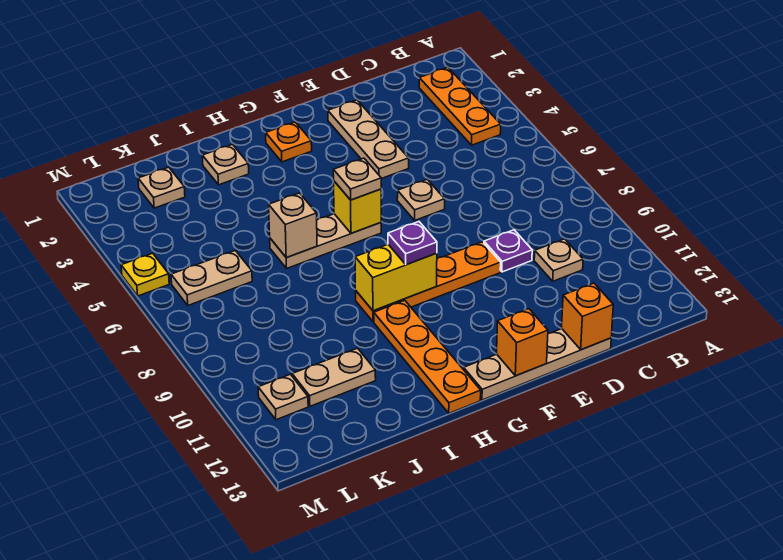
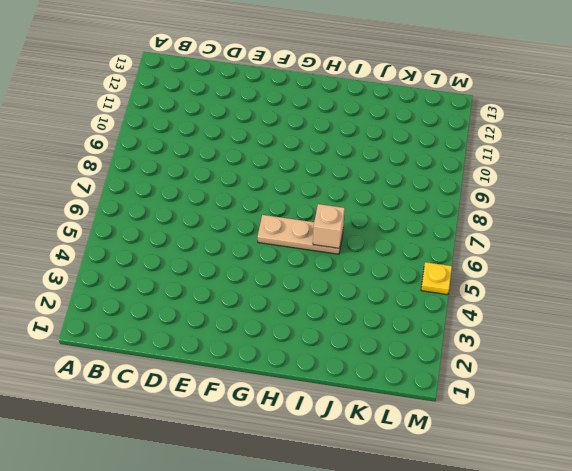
none -> orange plate B2:B4 level 1
none -> tan plate C10 level 1
none -> purple plate D9 level 1

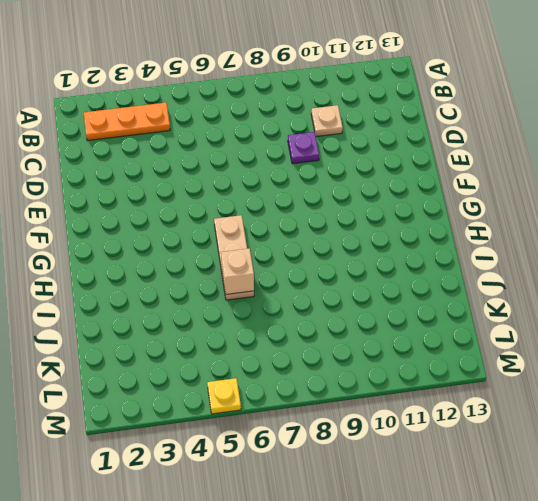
none -> tan plate D13:G13 level 1
none -> tan plate E2:E4 level 1
none -> tan plate E6 level 1

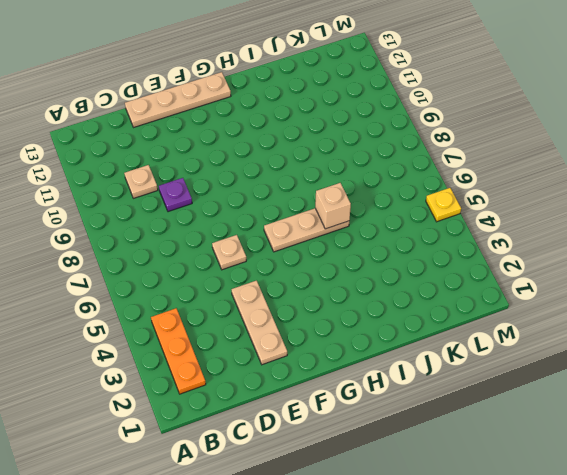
none -> orange plate E9:H9 level 1
none -> orange plate G2 level 1
none -> orange plate H10:H13 level 1

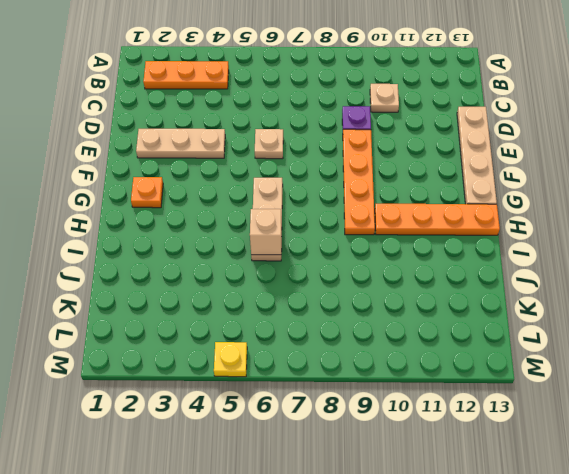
none -> tan plate I2 level 1
none -> tan plate J11:K11 level 1
none -> tan plate K2 level 1

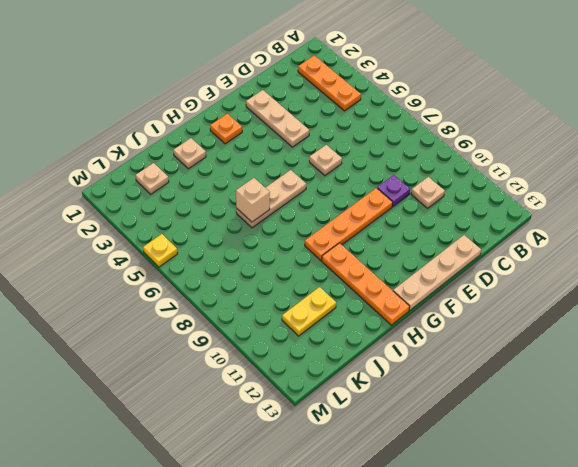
yellow plate J11:K11 level 1 -> tan plate J11:K11 level 1
none -> tan plate K6:L6 level 1
none -> tan plate L11 level 1
none -> orange brick D13 level 2

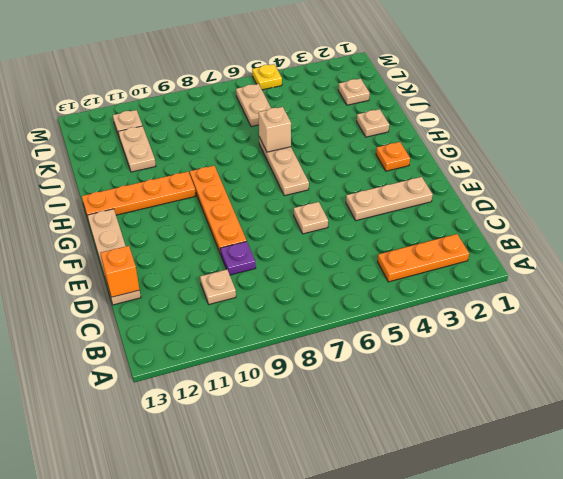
none -> orange brick F13 level 2
none -> yellow brick G6 level 2
none -> yellow brick G9:H9 level 2

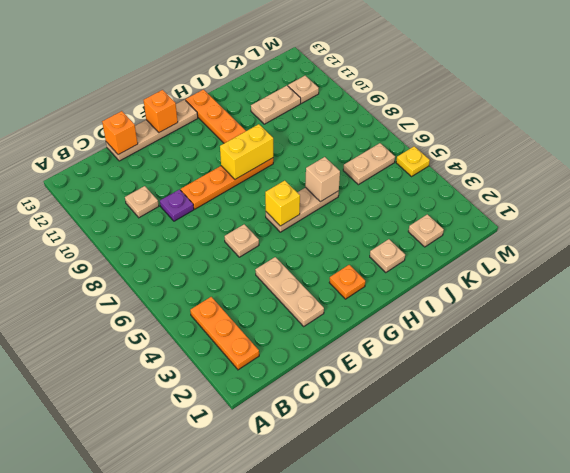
none -> tan plate G6 level 3
none -> purple plate G9 level 3

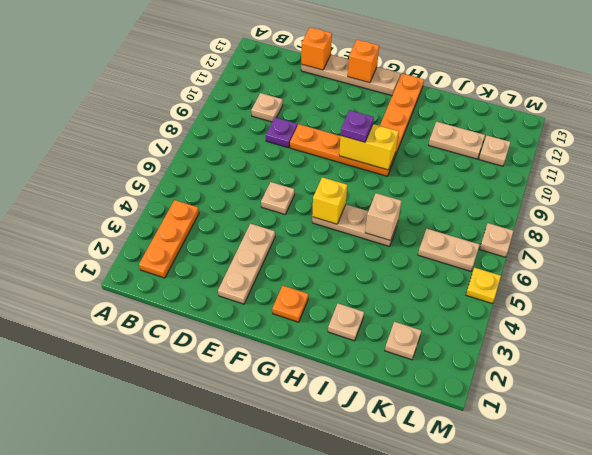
tan plate M7 level 1 -> tan plate G6 level 3

